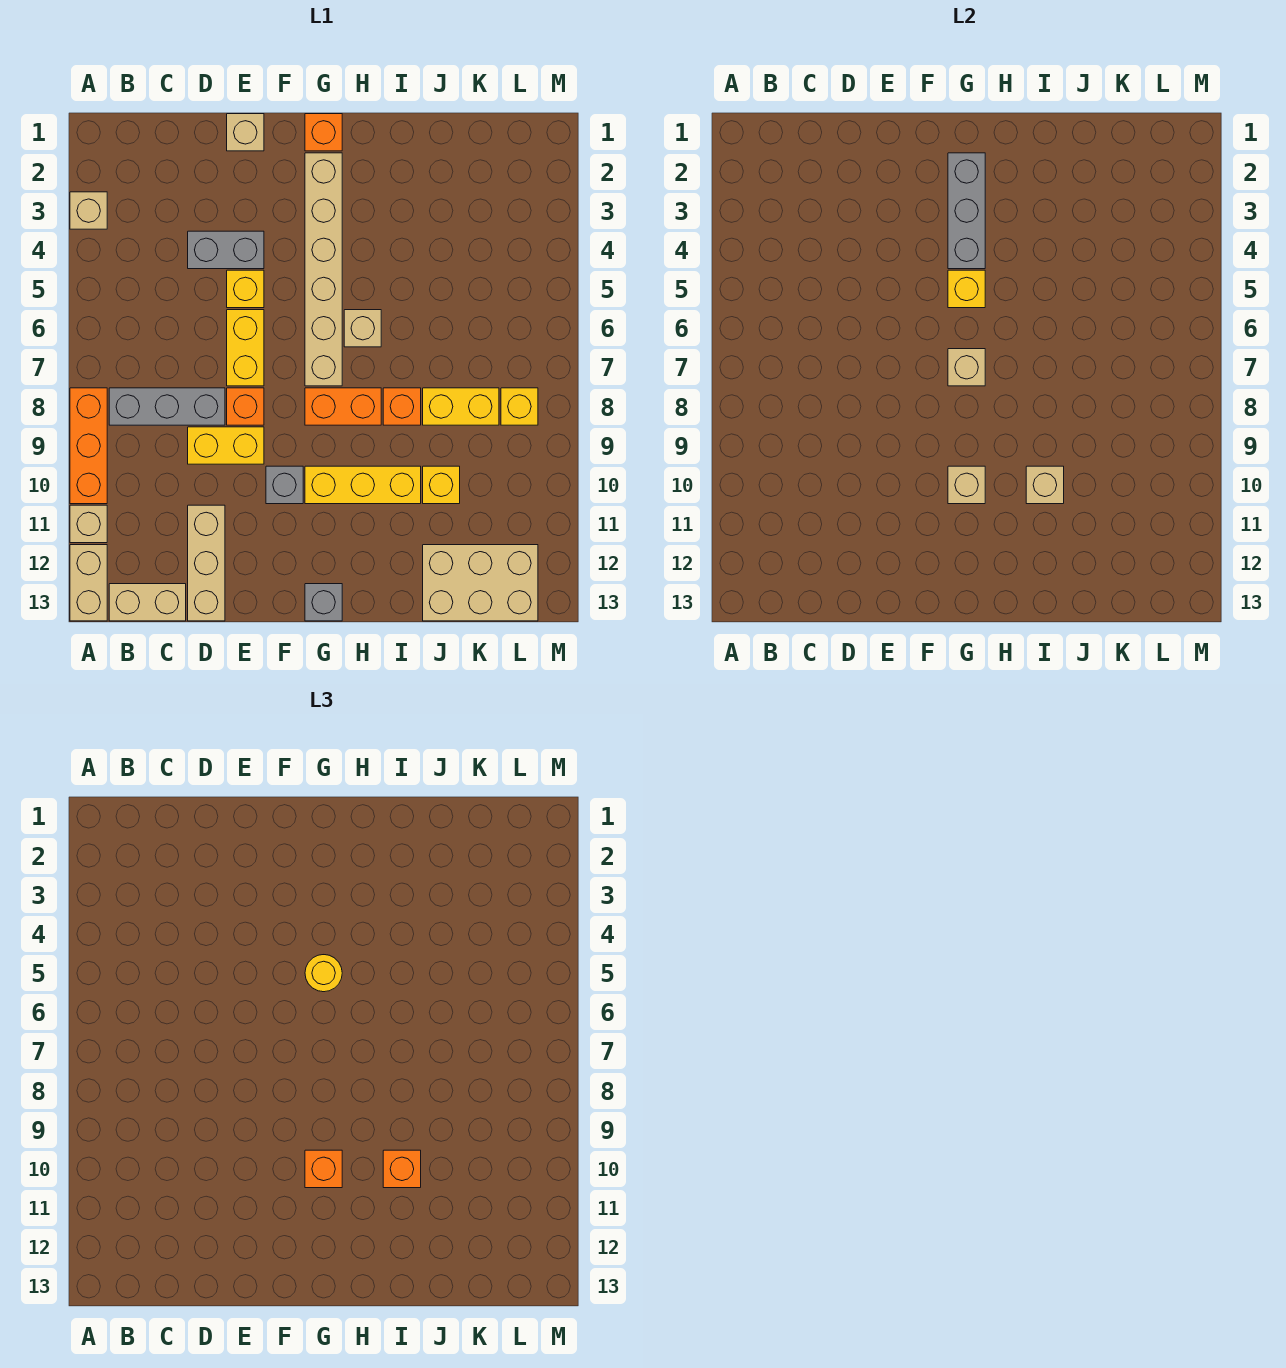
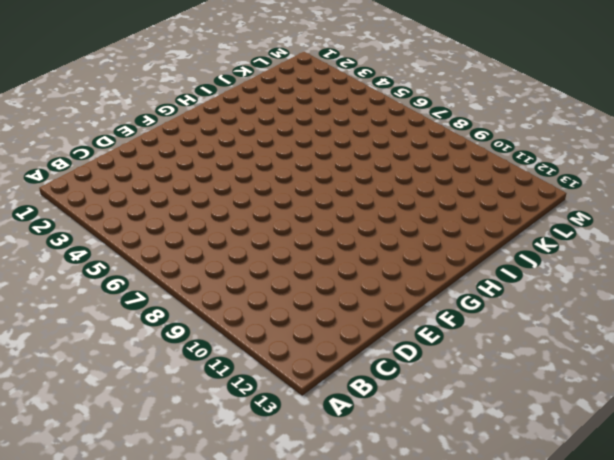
none -> tan brick A3 level 1
none -> orange brick A8:A10 level 1
none -> tan brick A11 level 1
none -> tan brick A12:A13 level 1

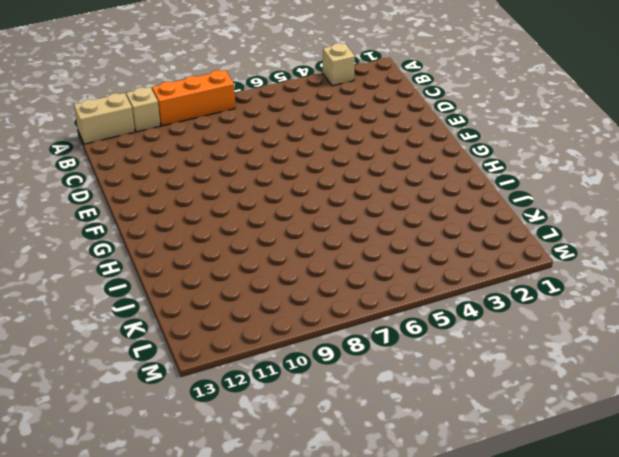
none -> grey brick B8:D8 level 1
none -> tan brick B13:C13 level 1
none -> grey brick D4:E4 level 1
none -> yellow brick D9:E9 level 1

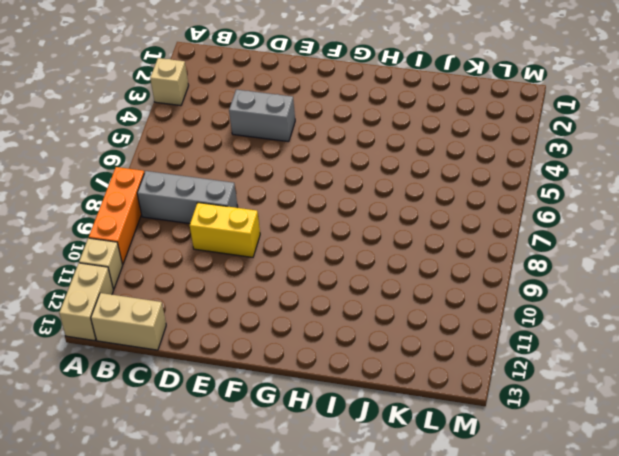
none -> tan brick D11:D13 level 1
none -> tan brick E1 level 1
none -> yellow brick E5 level 1
none -> yellow brick E6:E7 level 1

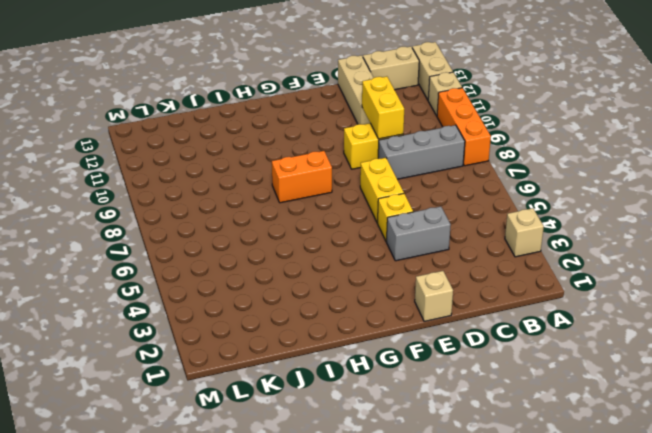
yellow brick D9:D10 level 2 -> yellow brick J8:K8 level 1
none -> orange brick E8 level 1
none -> grey brick F10 level 1
none -> orange brick G1 level 1
none -> tan brick G2:G7 level 1

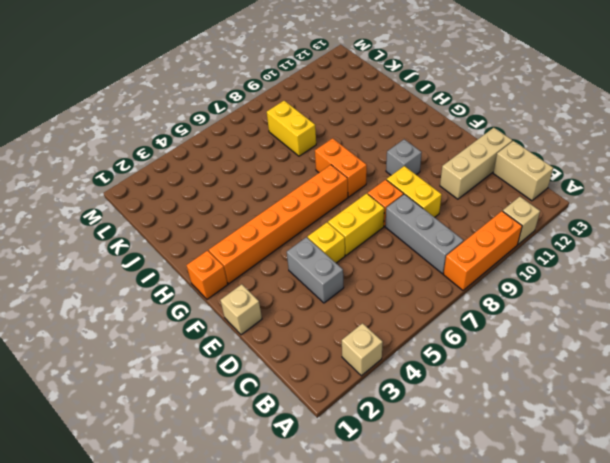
orange brick G2:G7 level 1 -> tan brick G2:G7 level 1
none -> tan brick A12:A13 level 1
none -> yellow brick G10:I10 level 1
none -> grey brick G13 level 1
none -> tan brick H6 level 1

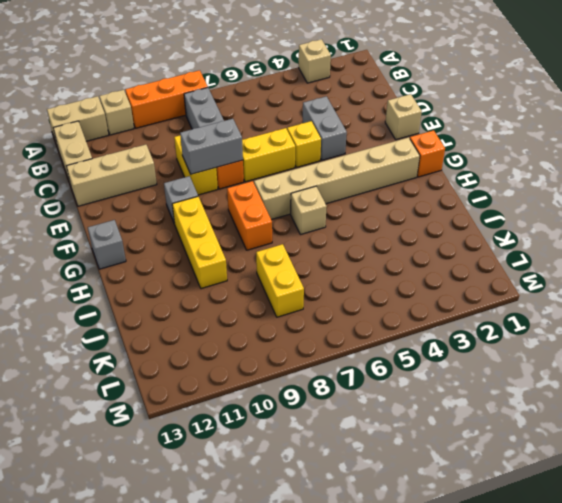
grey brick E8:E9 level 2 -> none
none -> orange brick I8 level 1
none -> yellow brick J10 level 1
none -> tan brick J12:L13 level 1
none -> yellow brick L8 level 1

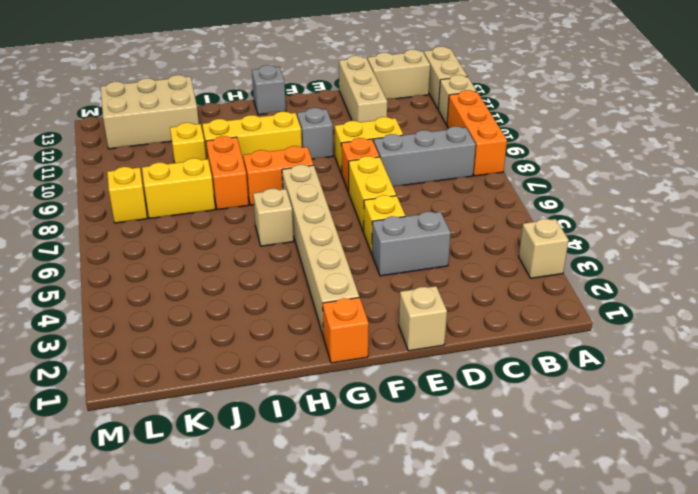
orange brick I8:I9 level 1 -> orange brick I8 level 1
none -> grey brick G2:G4 level 2
none -> yellow brick G5 level 2
none -> tan brick G7 level 2
none -> tan brick G10 level 2

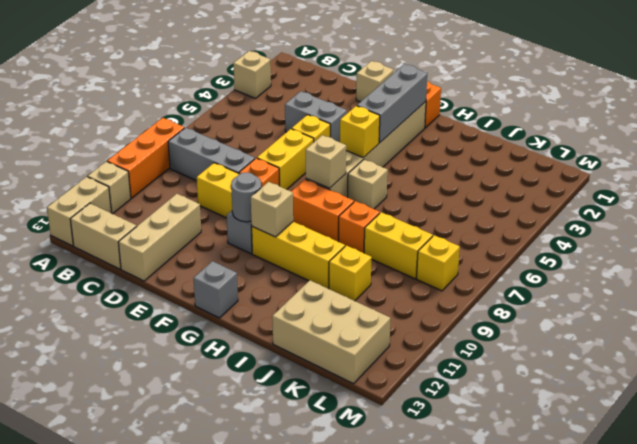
grey round brick F10 level 2 -> none
none -> tan brick I10 level 2
none -> yellow round brick G5 level 3
none -> orange brick G10 level 3
none -> orange brick I10 level 3

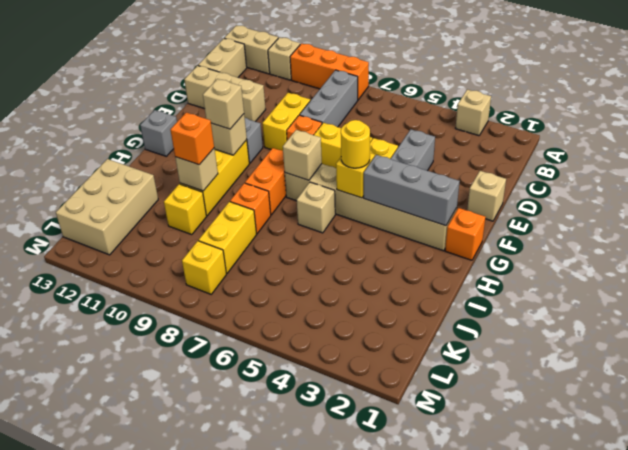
tan brick G10 level 3 -> orange brick G10 level 3

